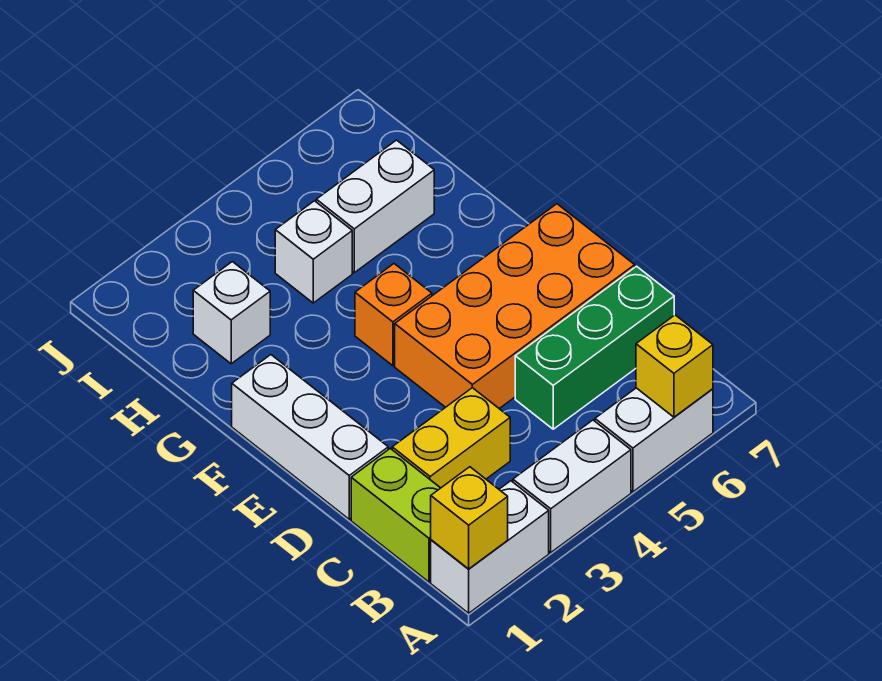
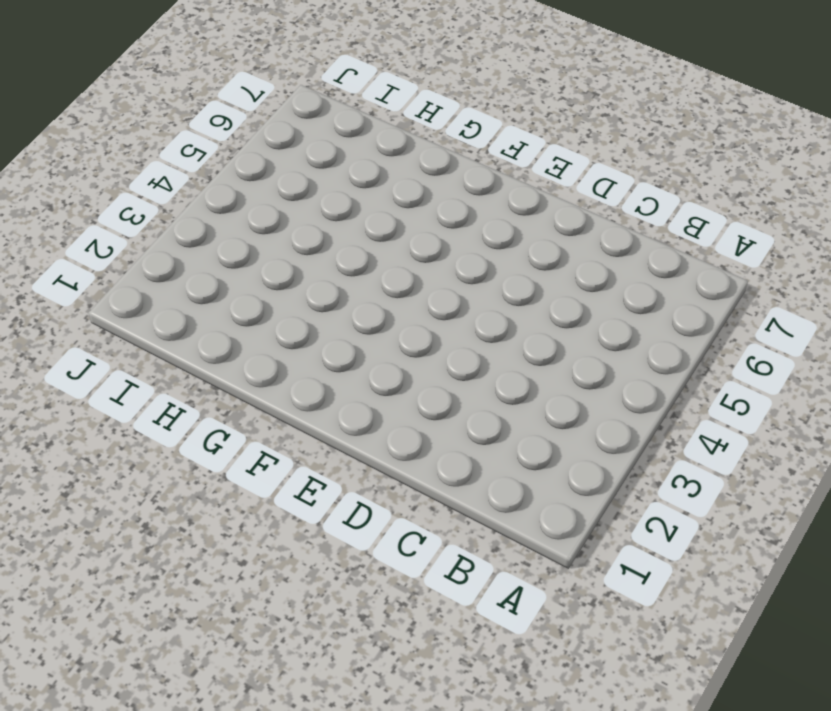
none -> white brick A1:A2 level 1
none -> white brick A3:A4 level 1
none -> white brick A5:A6 level 1

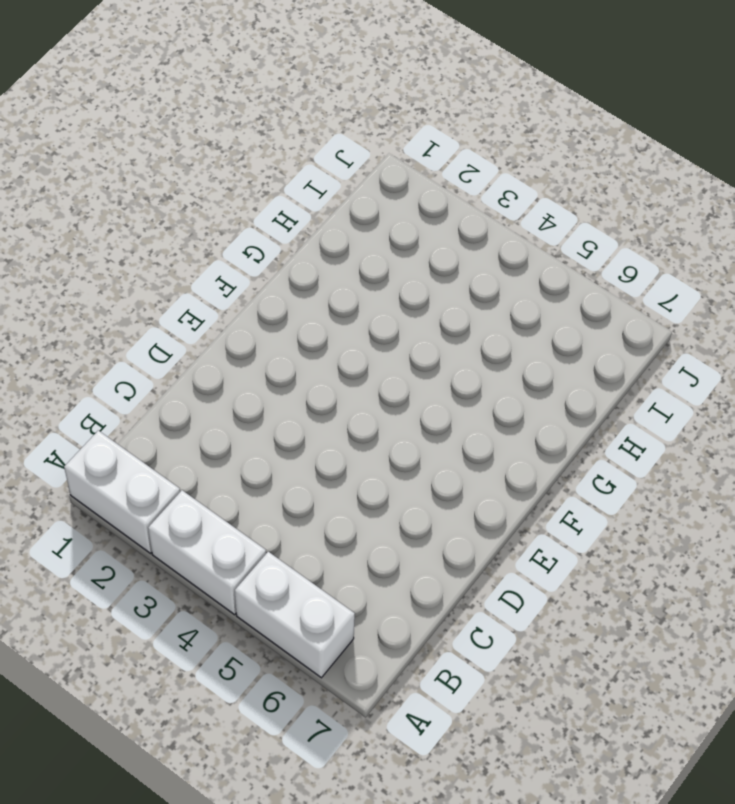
none -> lime brick B1:C1 level 1
none -> yellow brick C2:C3 level 1
none -> green brick C5:C7 level 1

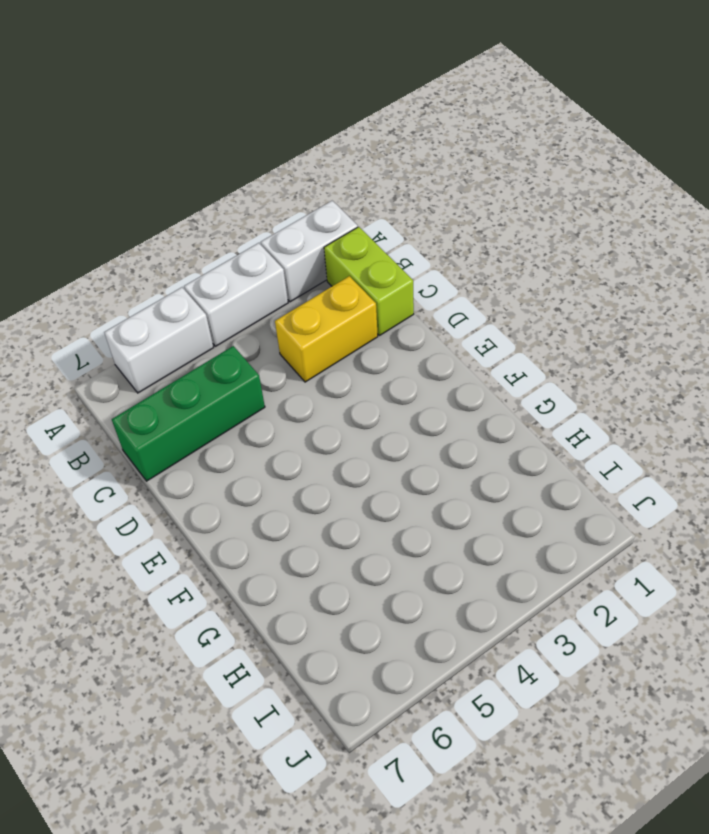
none -> white brick D1:F1 level 1
none -> orange brick D4:E7 level 1
none -> orange brick F4 level 1

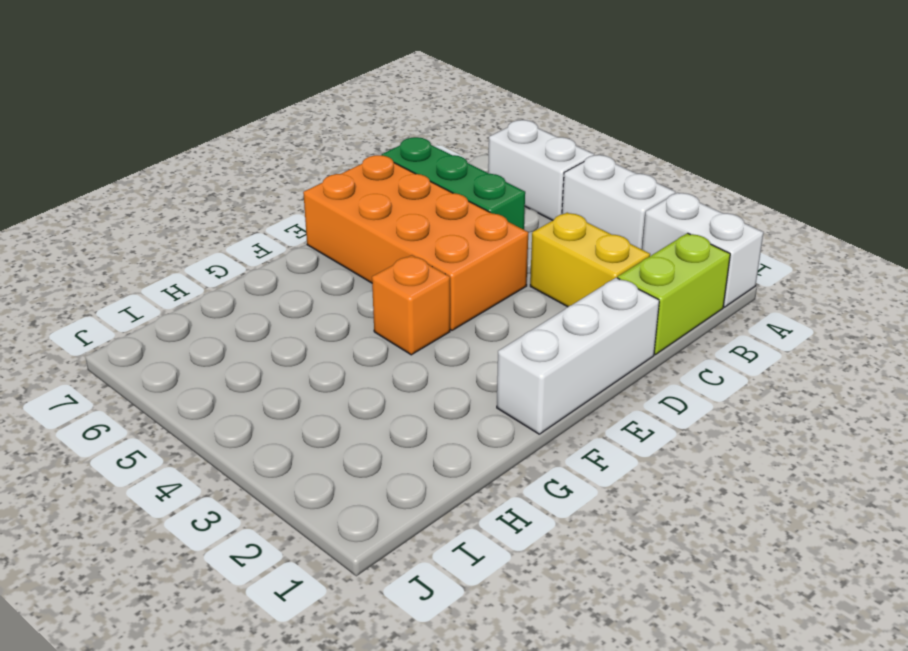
none -> white brick H2 level 1
none -> white brick H4 level 1
none -> white brick H5:H6 level 1

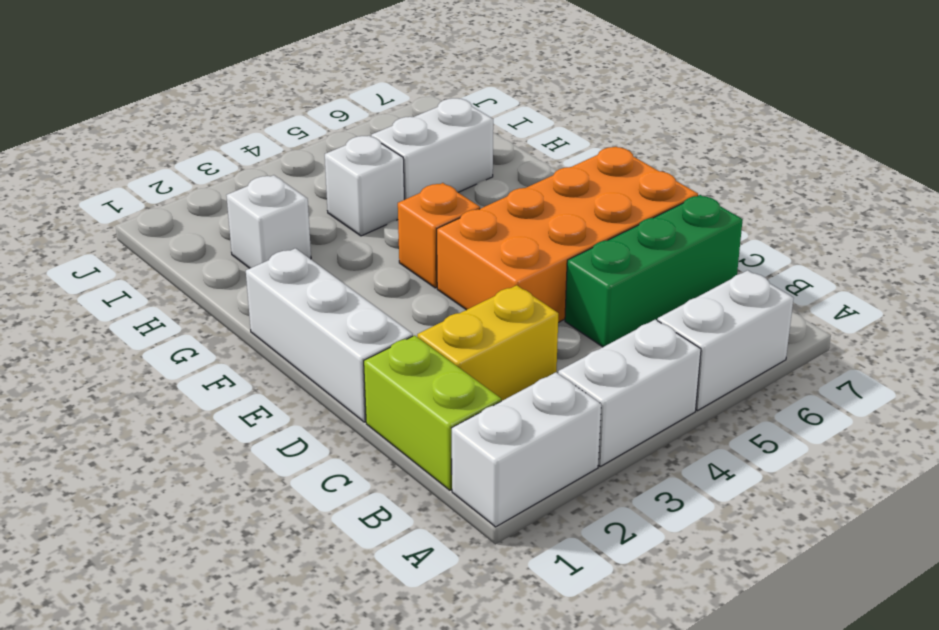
none -> yellow brick A1 level 2
none -> yellow brick A6 level 2

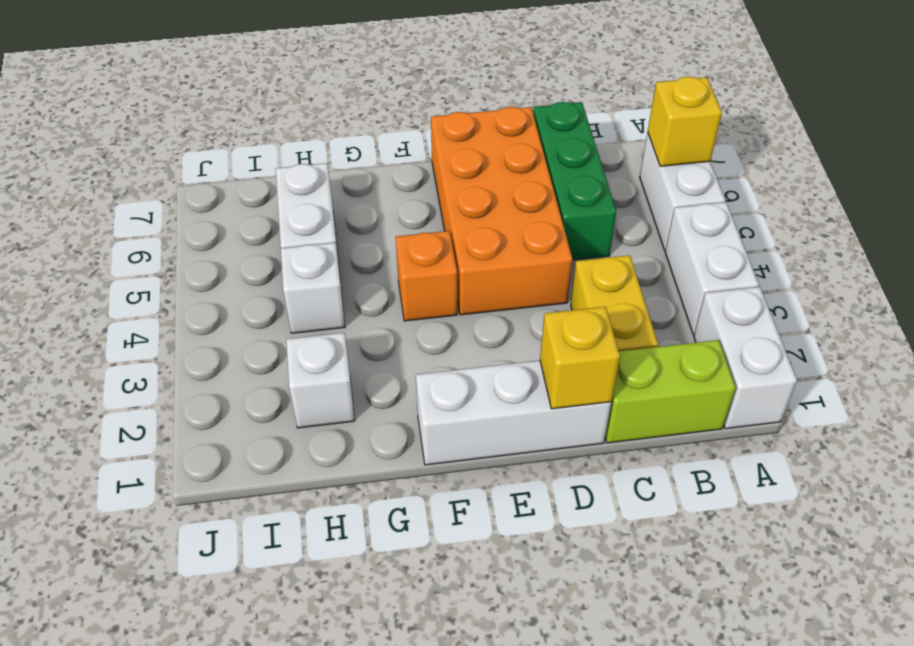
yellow brick D1 level 2 -> yellow brick A1 level 2

